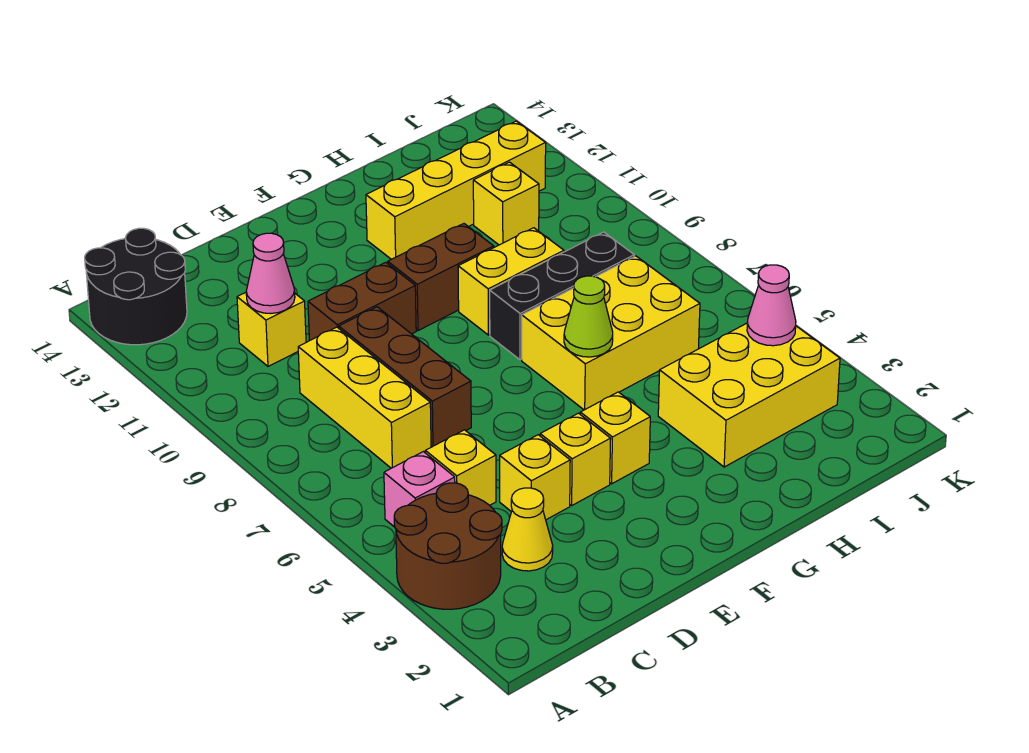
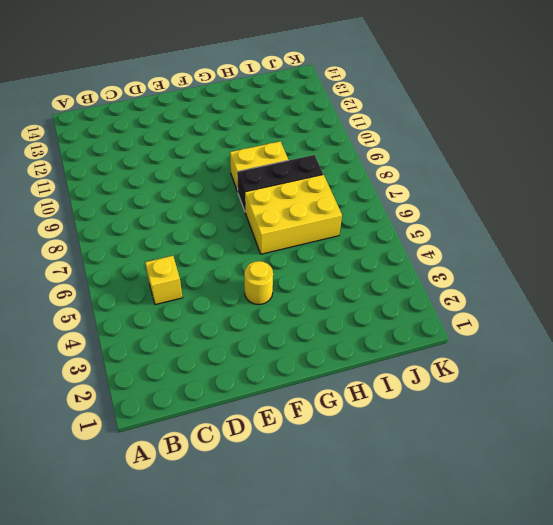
yellow round brick F4 level 1 -> yellow brick F4 level 1
none -> brown round brick A3:B4 level 1
none -> black round brick A13:B14 level 1
none -> pink brick B5 level 1

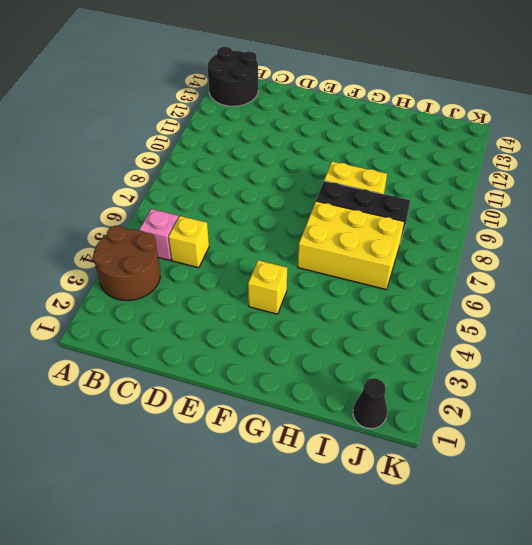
black cone J1 level 1 -> none
none -> yellow cone C3 level 1
none -> yellow brick C7:C9 level 1
none -> yellow brick C11 level 1

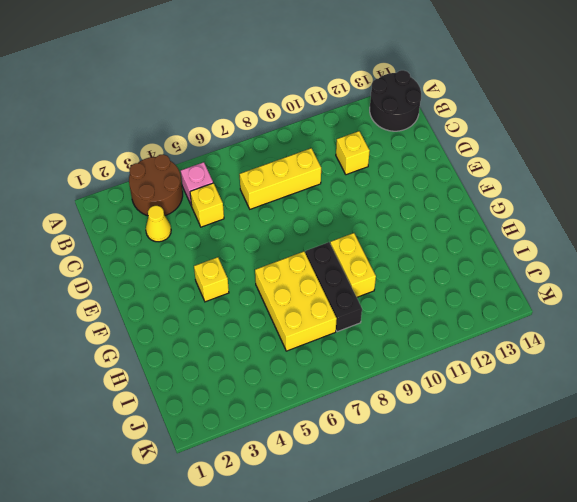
none -> yellow brick D4 level 1
none -> brown brick D7:D9 level 1
none -> brown brick D10:E10 level 1

